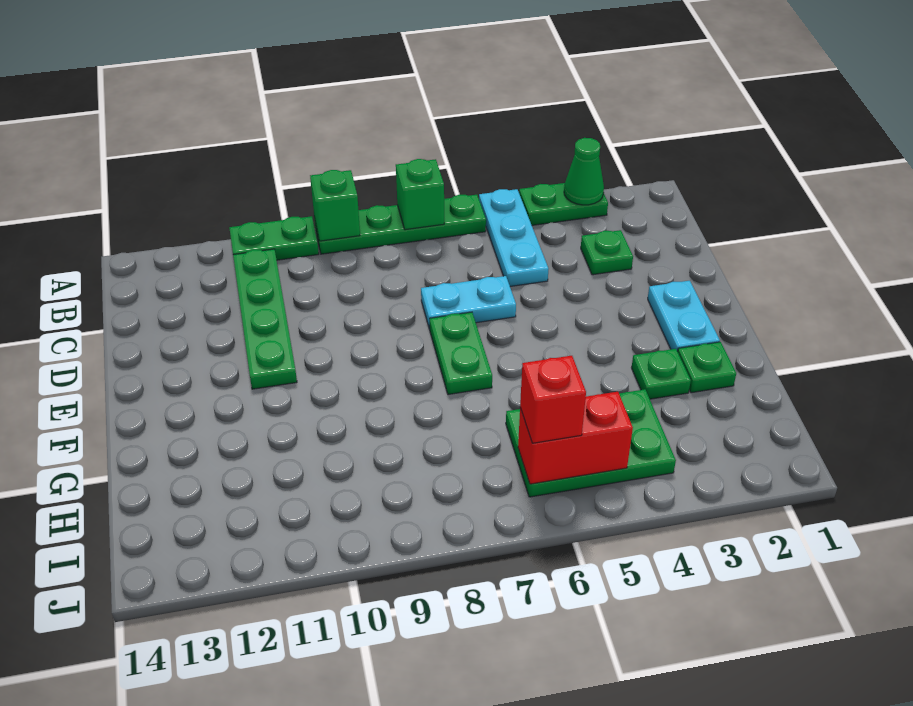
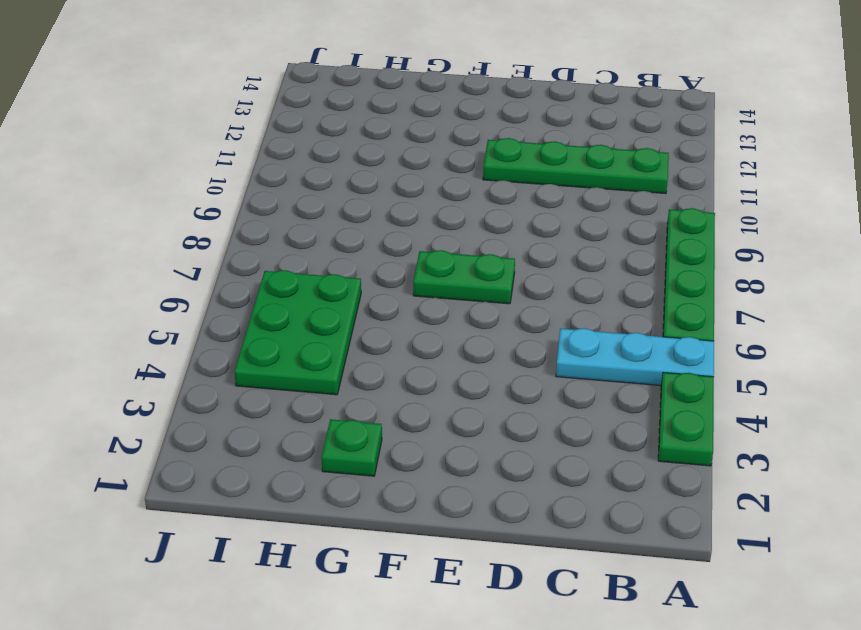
none -> green plate A10:A11 level 1
none -> green plate C3 level 1
none -> cyan plate D6:D7 level 1

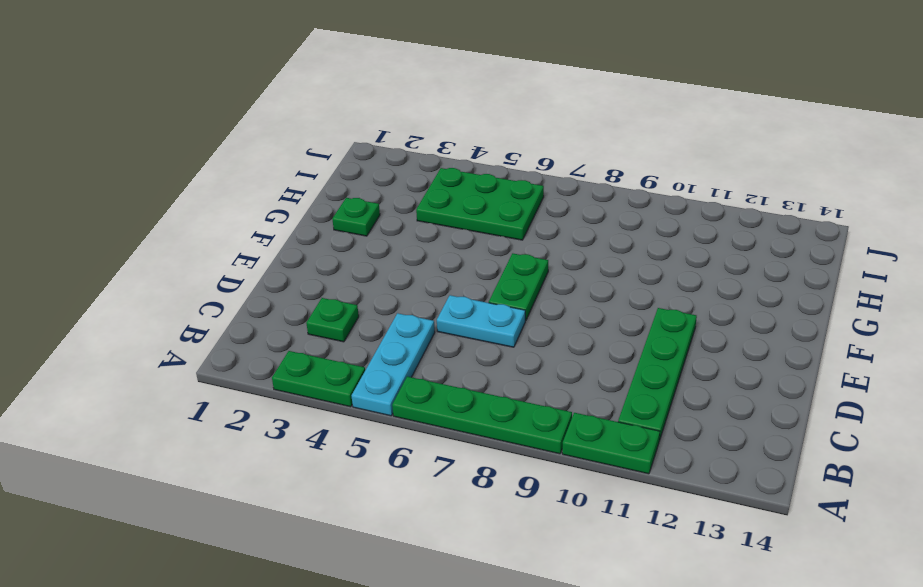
none -> cyan plate E2:F2 level 1
none -> green plate G3 level 1
none -> green cone A3 level 2

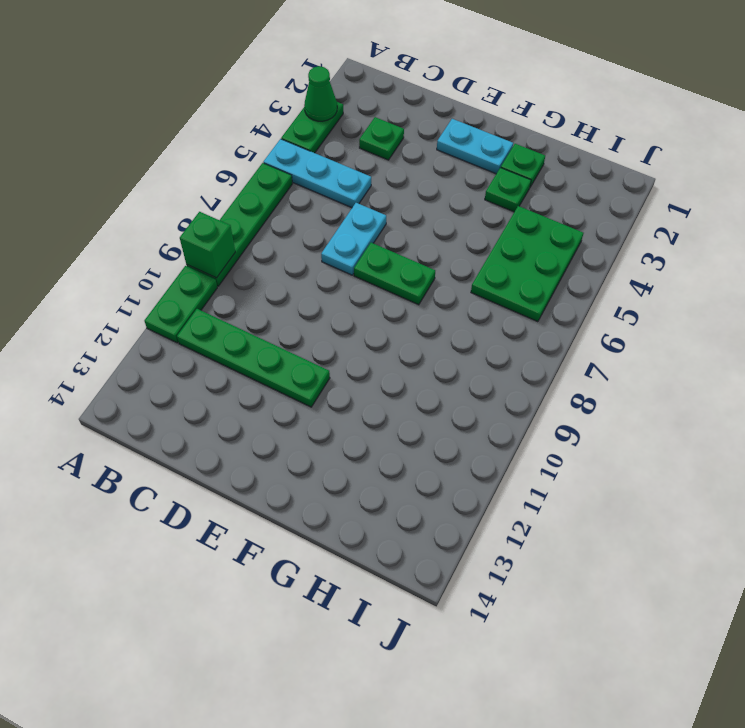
none -> green brick A7 level 2
none -> red brick I5:I6 level 2
none -> red brick I6 level 3

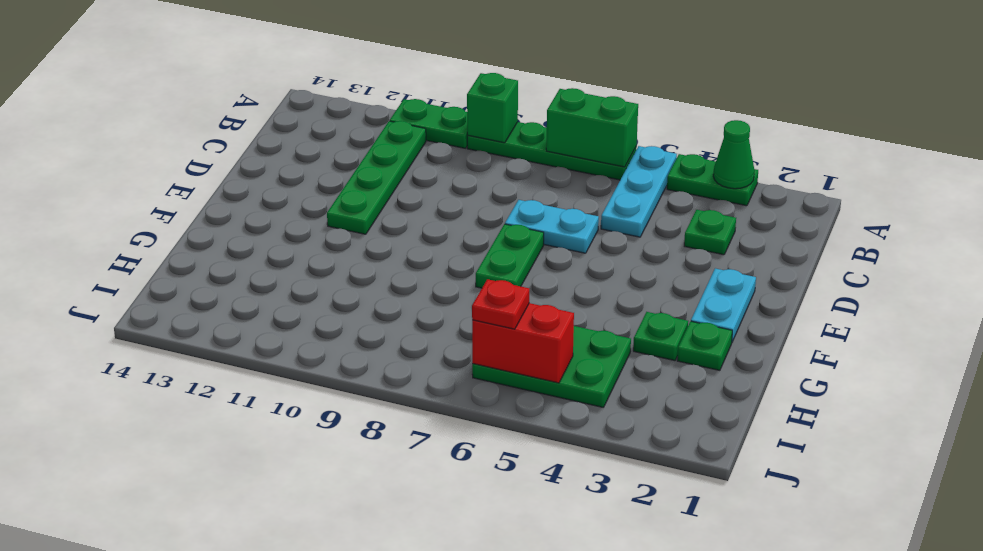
green brick A6:A7 level 2 -> green brick A7 level 2
red plate I6 level 3 -> red brick I6 level 3

